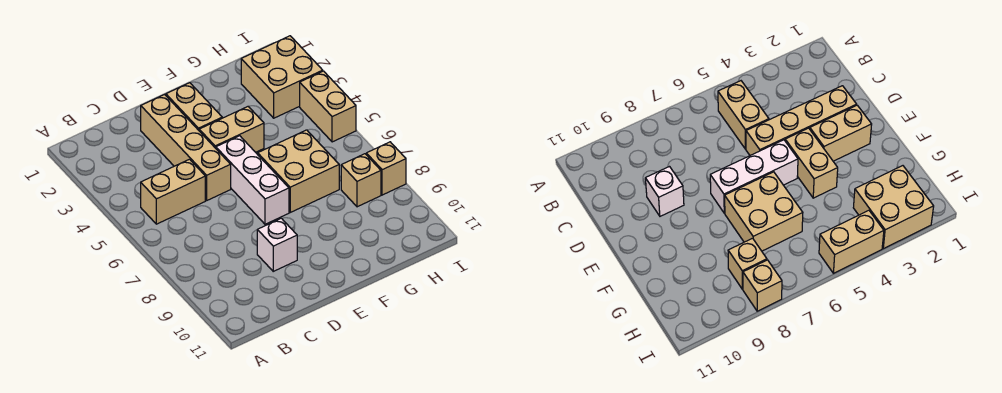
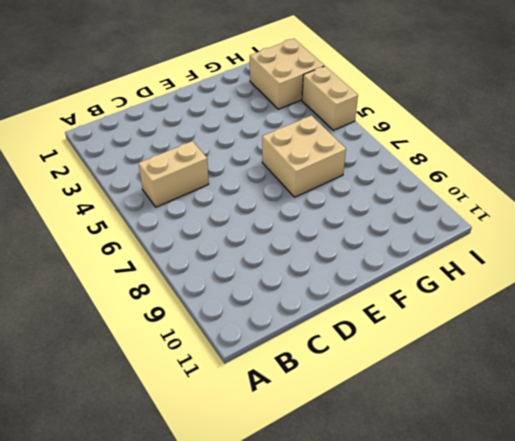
none -> tan brick D2:D5 level 1
none -> white brick D9 level 1

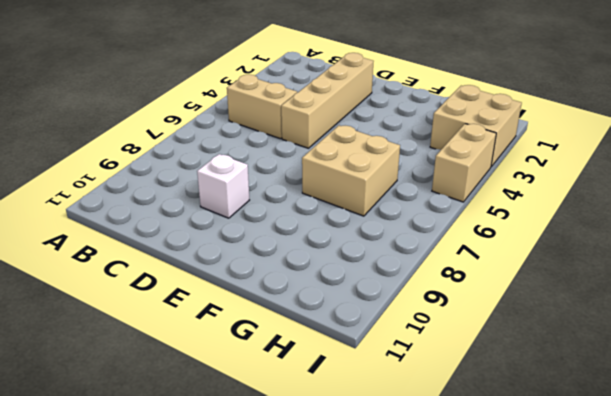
none -> tan brick E2:E3 level 1
none -> tan brick E4:F4 level 1

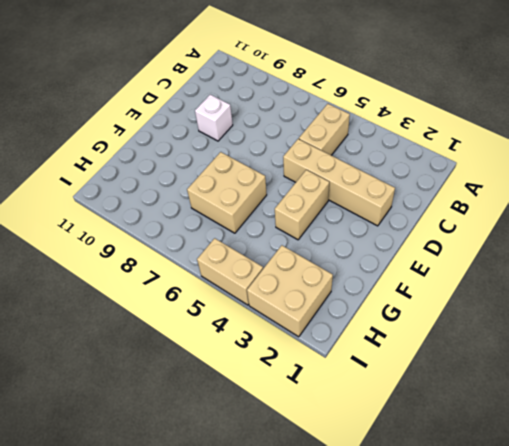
none -> tan brick E2:E3 level 1
none -> white brick E5:E7 level 1

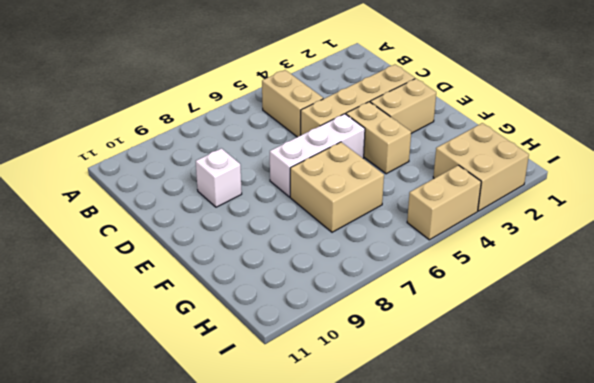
none -> tan brick H8 level 1
none -> tan brick I8 level 1

